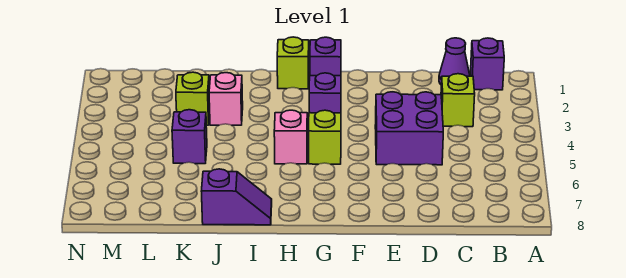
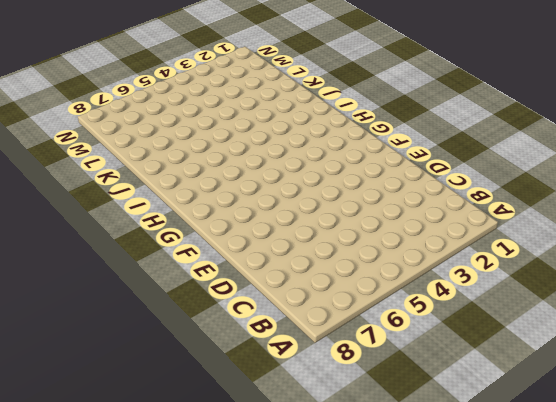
none -> purple brick B1 level 1
none -> purple cone C1 level 1
none -> lime brick C3 level 1

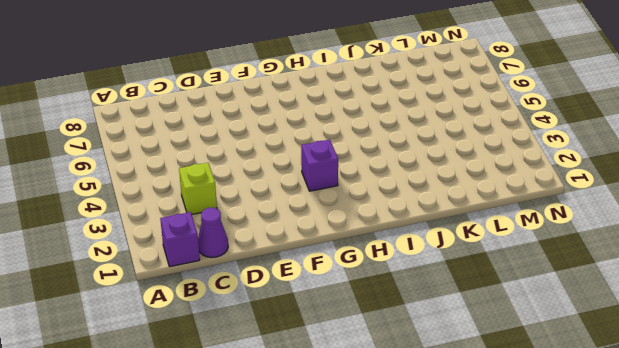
none -> purple brick D4:E5 level 1
none -> purple brick G1 level 1
none -> lime brick G5 level 1

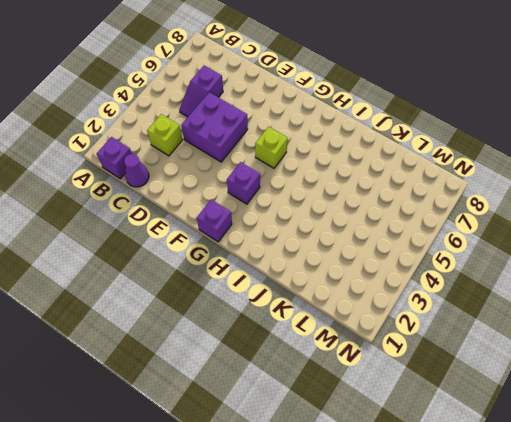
purple slope C5:C6 level 1 top 6 -> purple slope I8:J8 level 1 top J
none -> lime brick H1 level 1
none -> pink brick H5 level 1
none -> pink brick J3 level 1

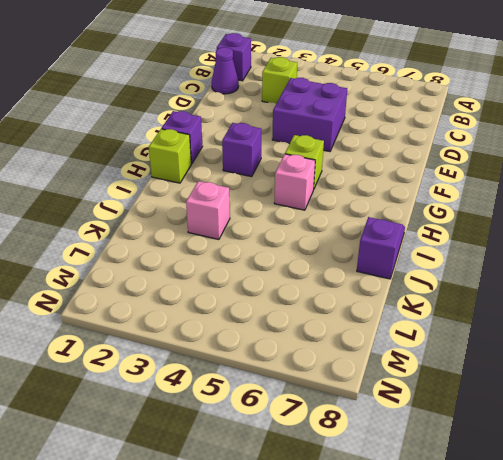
none -> lime brick K3 level 1
none -> purple brick K5 level 1

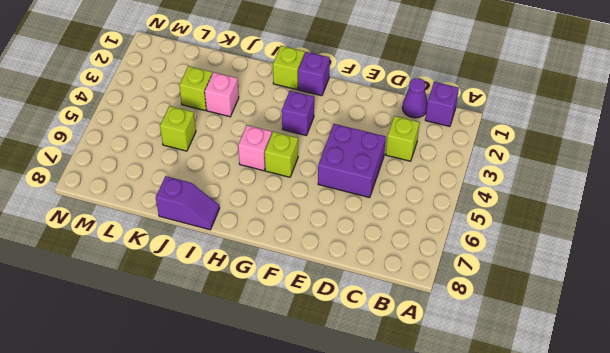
lime brick K5 level 1 -> purple brick K5 level 1

